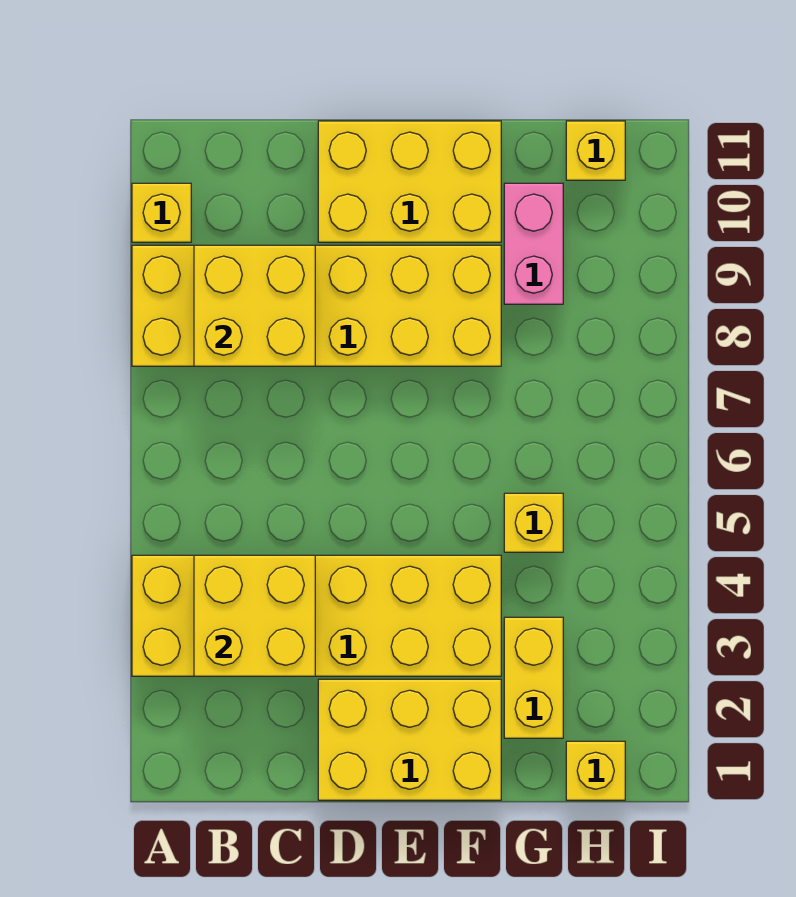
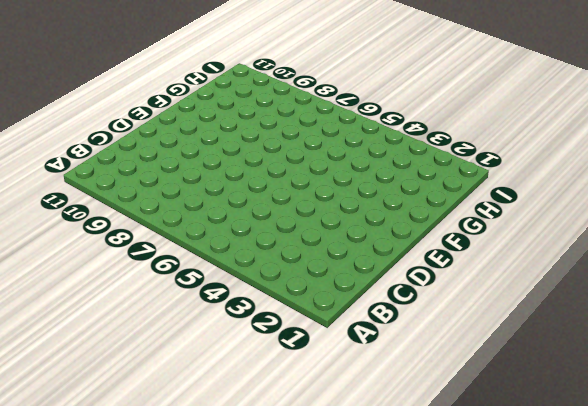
none -> yellow brick A3:F4 level 1
none -> yellow brick A8:F9 level 1
none -> yellow brick A10 level 1

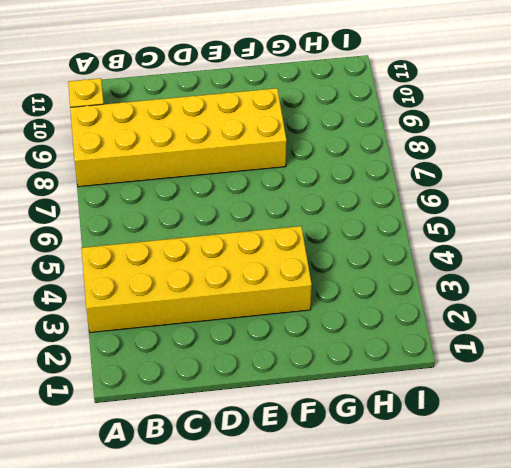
none -> yellow brick D1:F2 level 1
none -> yellow brick D10:F11 level 1
none -> yellow brick G2:G3 level 1

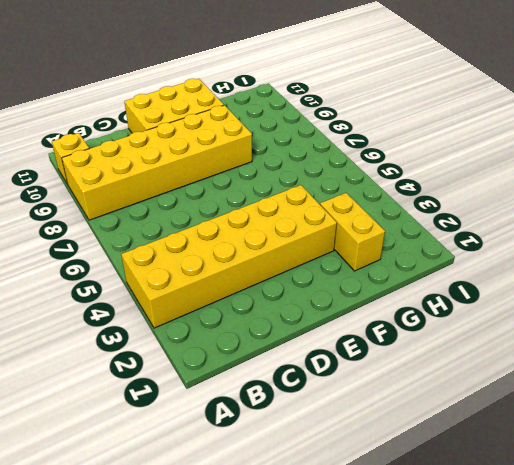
none -> yellow brick D1:F2 level 1
none -> yellow brick G5 level 1
none -> pink brick G9:G10 level 1

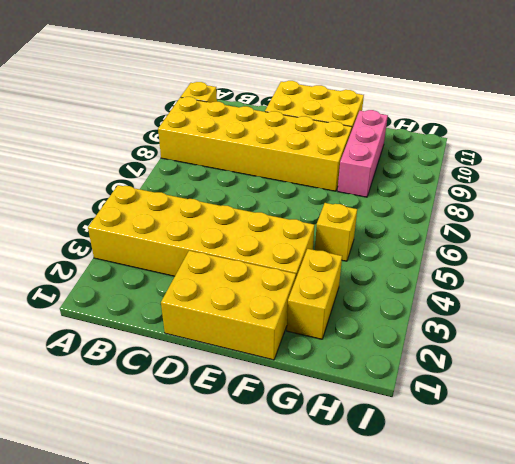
pink brick G8:G10 level 1 -> pink brick G9:G10 level 1
none -> yellow brick H1 level 1
none -> yellow brick H11 level 1
none -> yellow brick B3:C4 level 2

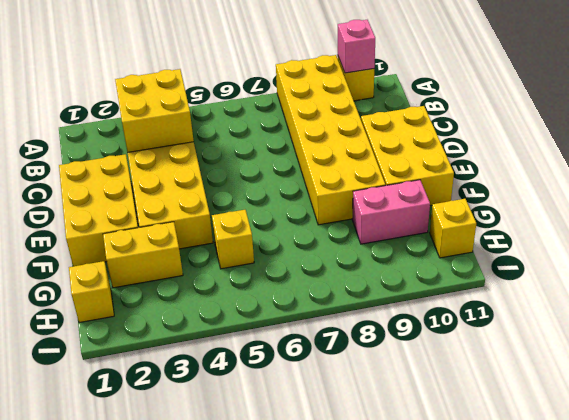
pink brick A10 level 2 -> none
none -> yellow brick B8:C9 level 2

